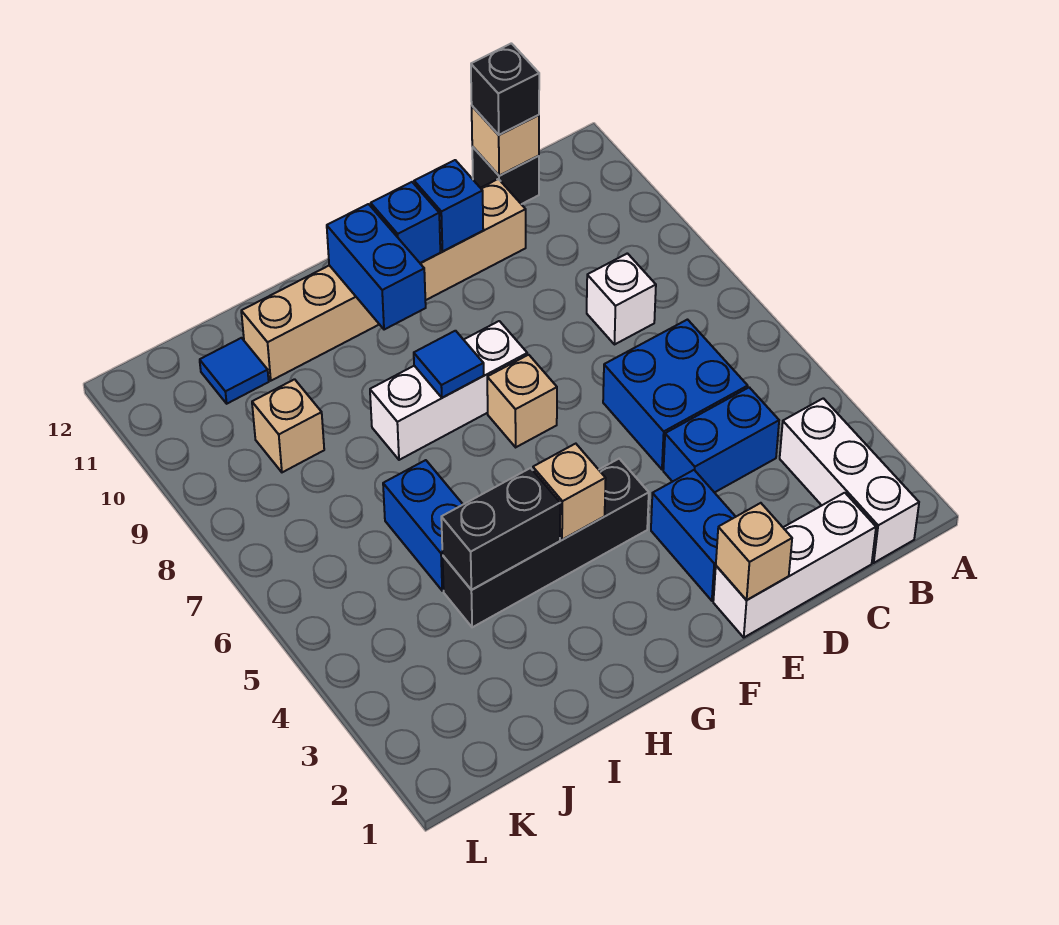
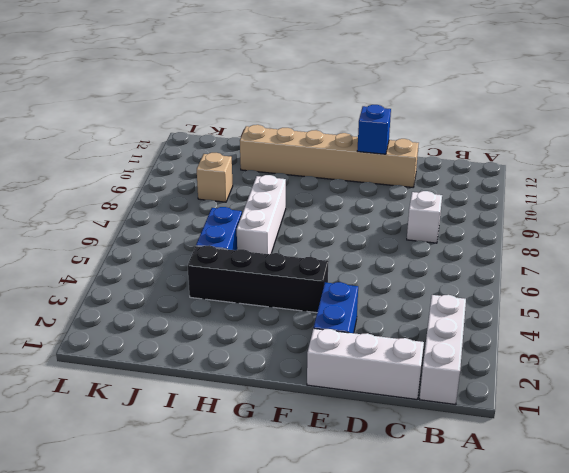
white brick H6:H8 level 1 -> white brick F8:H8 level 1
none -> blue brick C4:D4 level 1
none -> blue brick C5:D6 level 1
none -> black brick C12 level 1

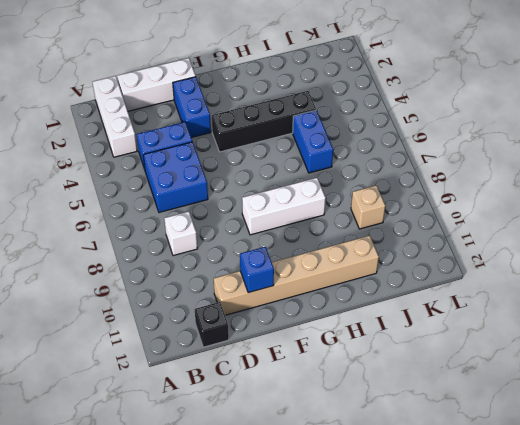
none -> tan brick F7 level 1
none -> blue tile J11 level 1
none -> tan brick C12 level 2

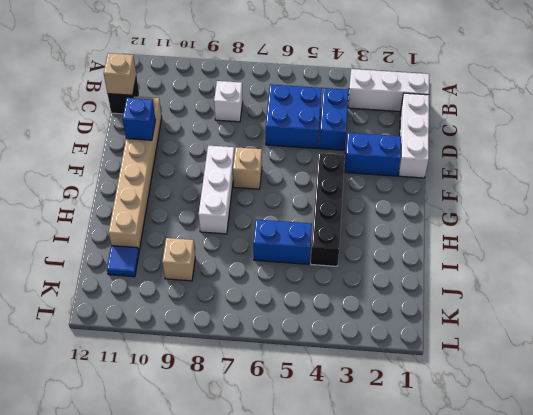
none -> tan brick E1 level 2
none -> blue brick F11 level 2
none -> tan brick G4 level 2

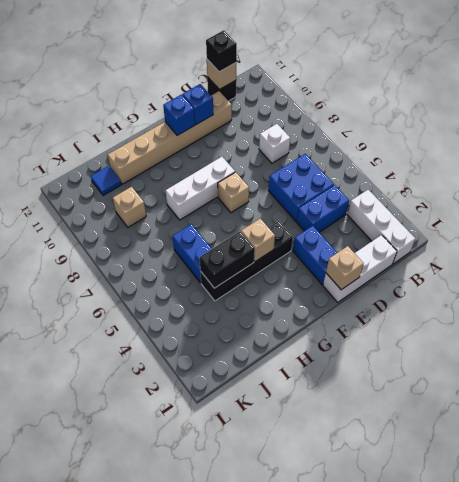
none -> blue tile G8 level 2
none -> blue brick G10:G11 level 2

